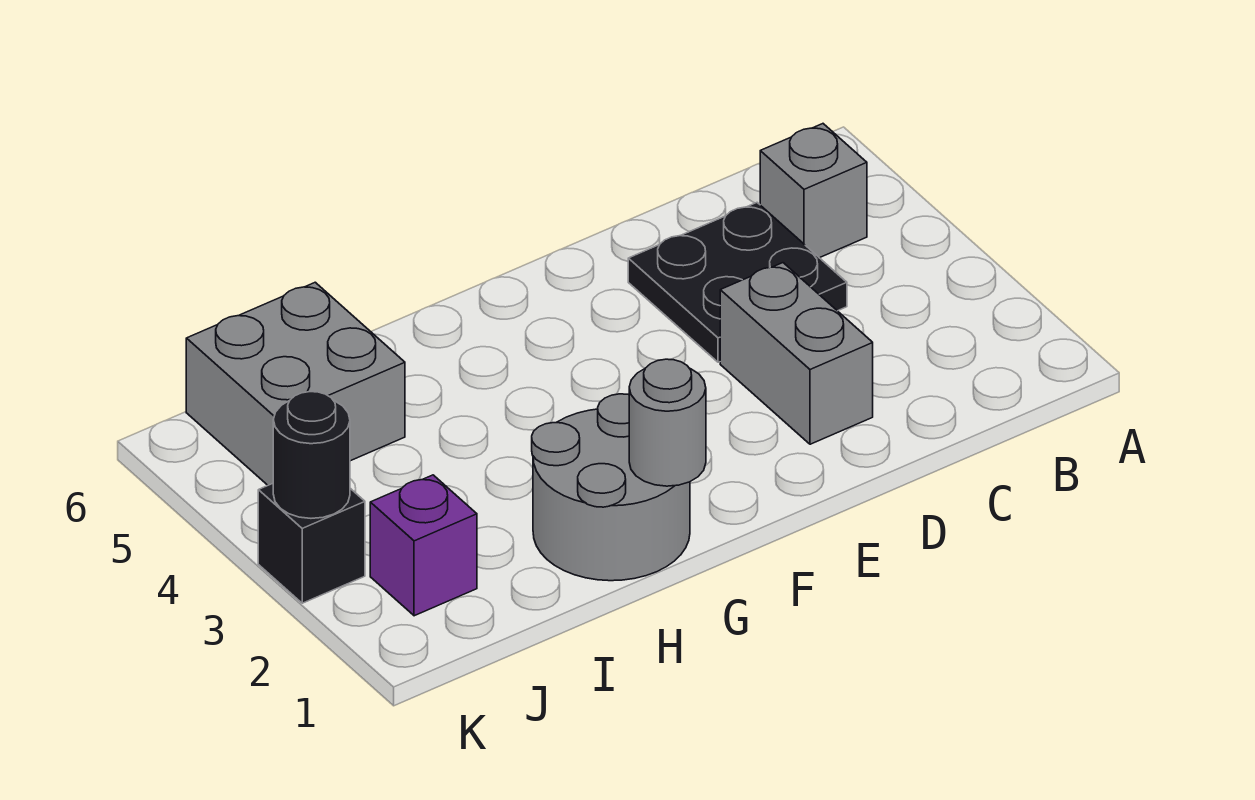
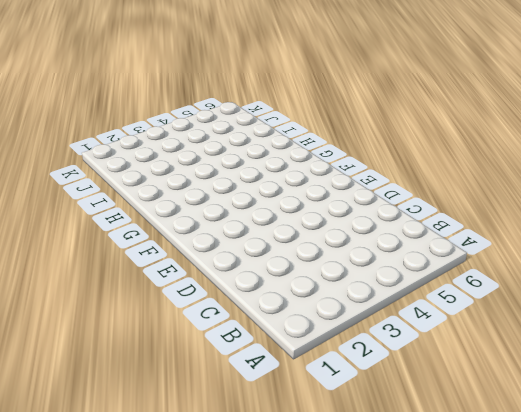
none -> grey brick B5 level 1
none -> black plate C4:D5 level 1

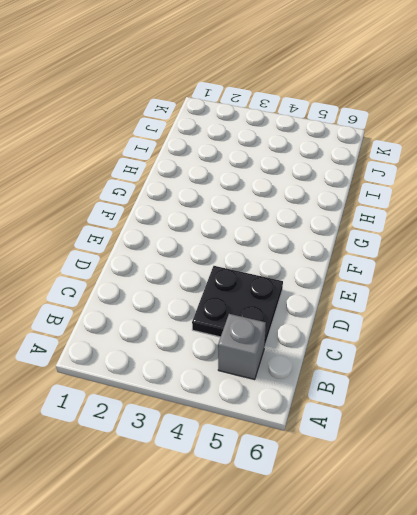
none -> grey brick D2:D3 level 1
none -> grey round brick G1:H2 level 1

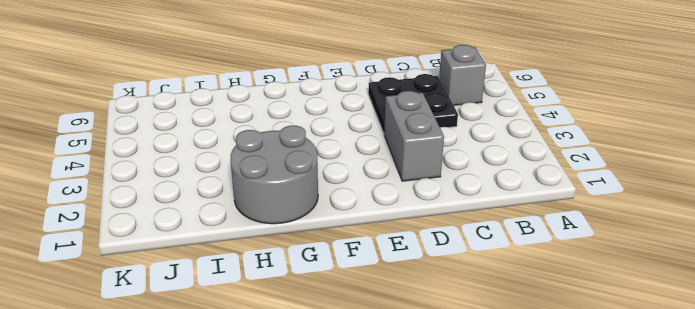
none -> grey brick I5:J6 level 1
none -> purple brick J2 level 1

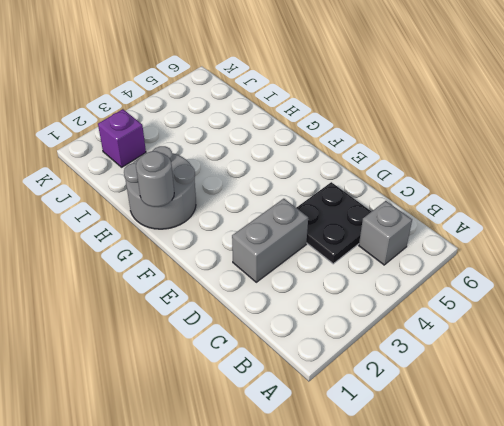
none -> grey brick I5:J6 level 1
none -> black brick K3 level 1

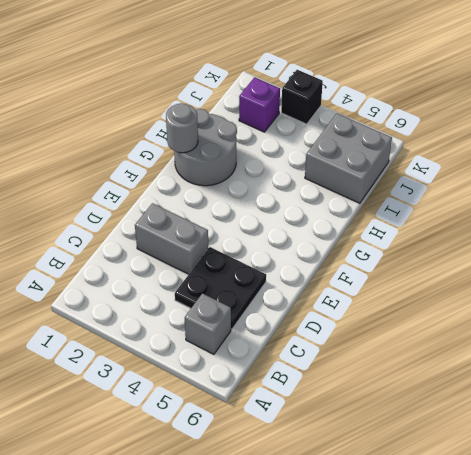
none -> black round brick K3 level 2

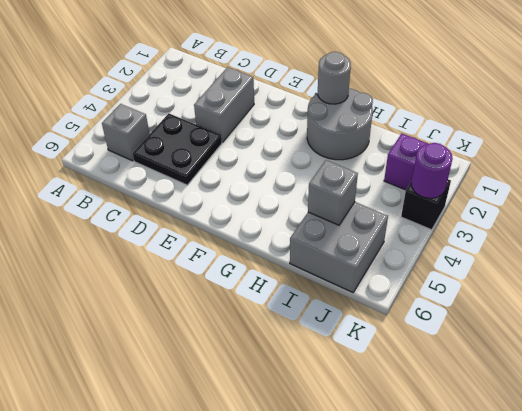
grey brick I5 level 2 -> none
purple round brick K3 level 2 -> black round brick K3 level 2

